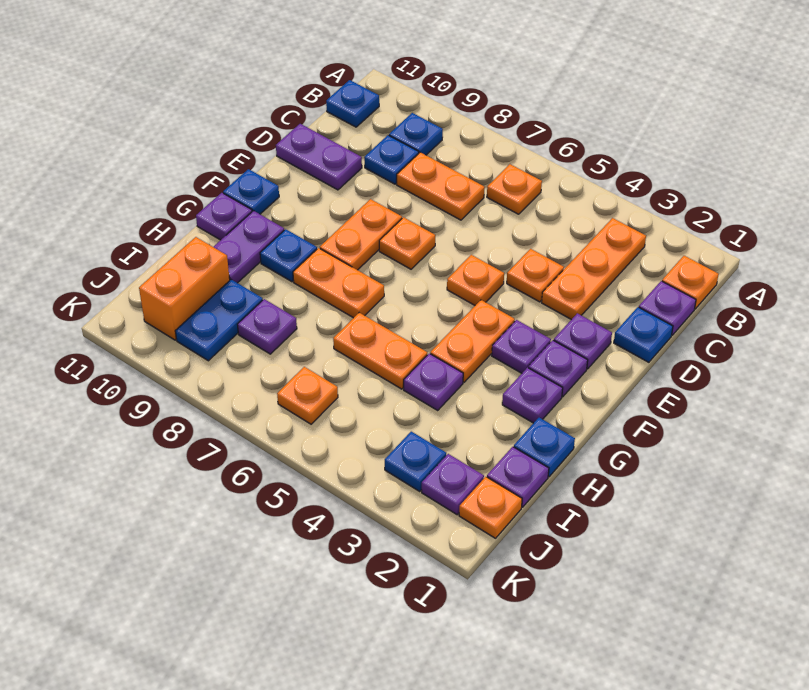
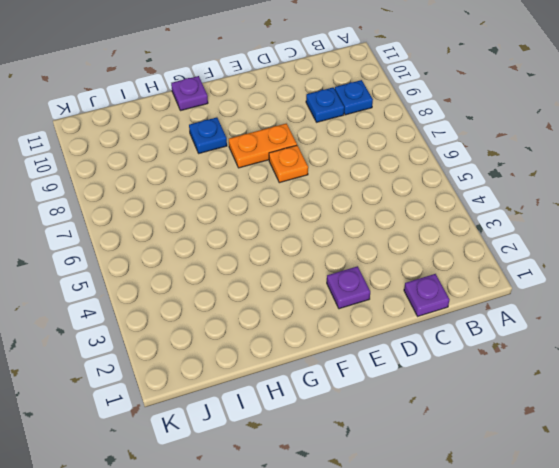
none -> orange plate B1 level 1
none -> orange plate B3:D3 level 1
none -> orange plate B6 level 1
none -> blue plate B11 level 1

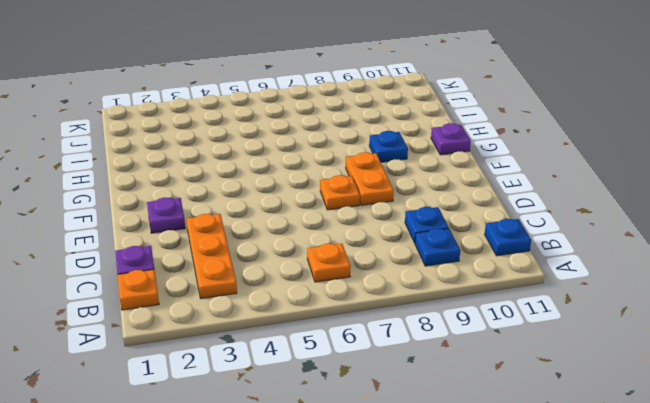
none -> orange plate C7:C8 level 1
none -> blue plate D1 level 1
none -> orange plate D4 level 1
none -> purple plate D10:D11 level 1

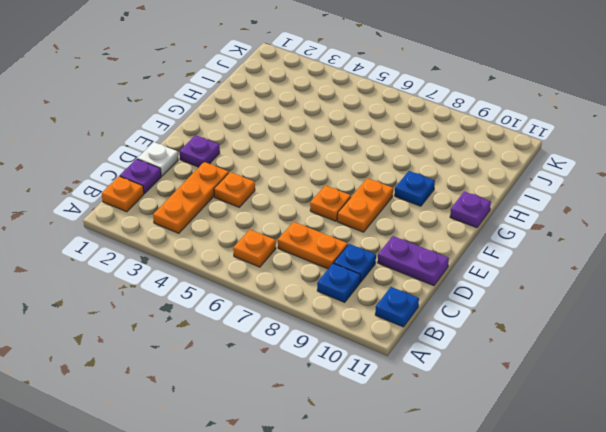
white plate D1 level 1 -> blue plate D1 level 1
none -> orange plate E5 level 1
none -> purple plate F2 level 1
none -> purple plate F3 level 1
none -> orange plate F4:G4 level 1

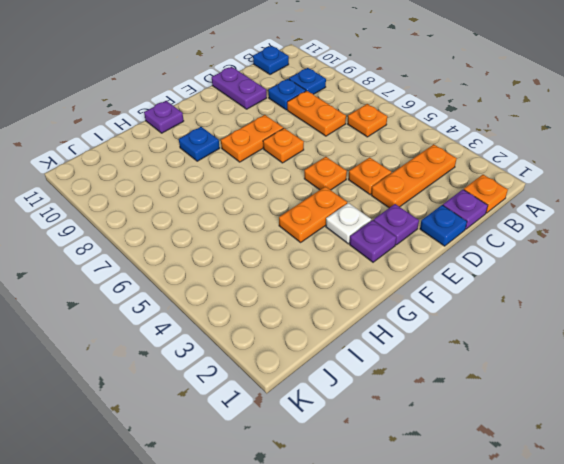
white plate F3 level 1 -> purple plate F3 level 1
none -> blue plate F11 level 1
none -> purple plate G2 level 1
none -> orange plate G7:G8 level 1
none -> purple plate G10:H10 level 1

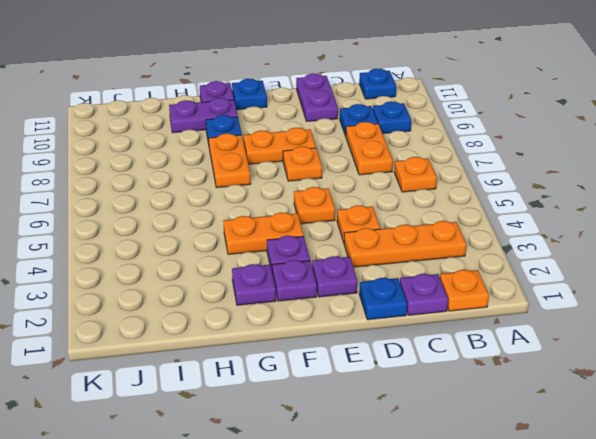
none -> blue plate H1 level 1
none -> purple plate H4 level 1
none -> orange plate H5:H6 level 1
none -> purple plate I1 level 1

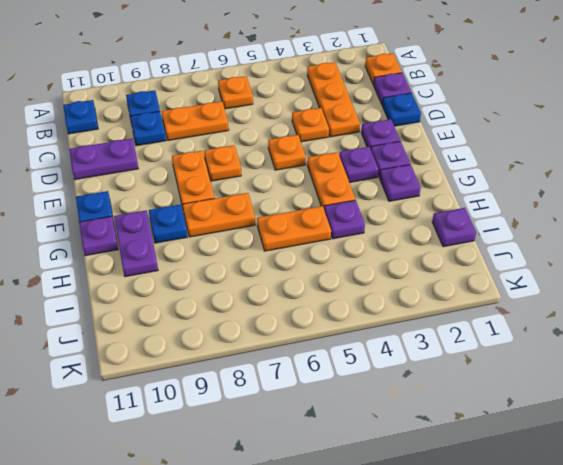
none -> blue plate H1 level 1
none -> purple plate I8 level 1
none -> blue plate I9:J9 level 1
none -> orange brick I10:J10 level 1

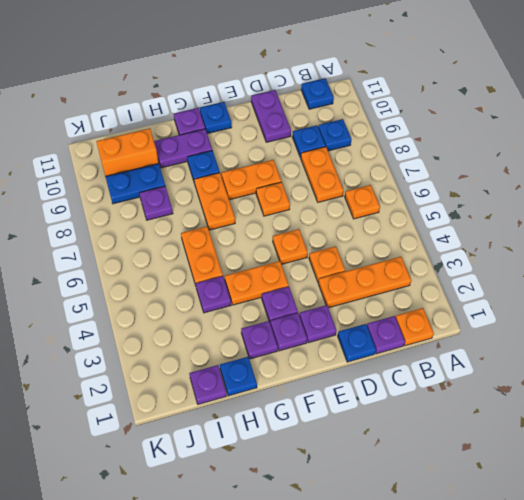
none -> orange plate J1 level 1
none -> purple plate J2 level 1
none -> blue plate J3 level 1
none -> orange plate J6 level 1

